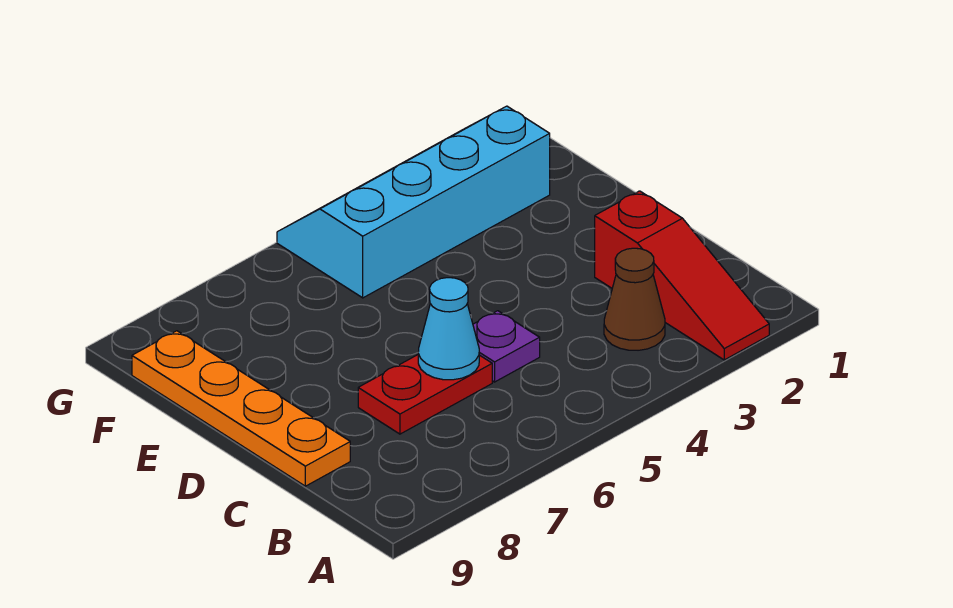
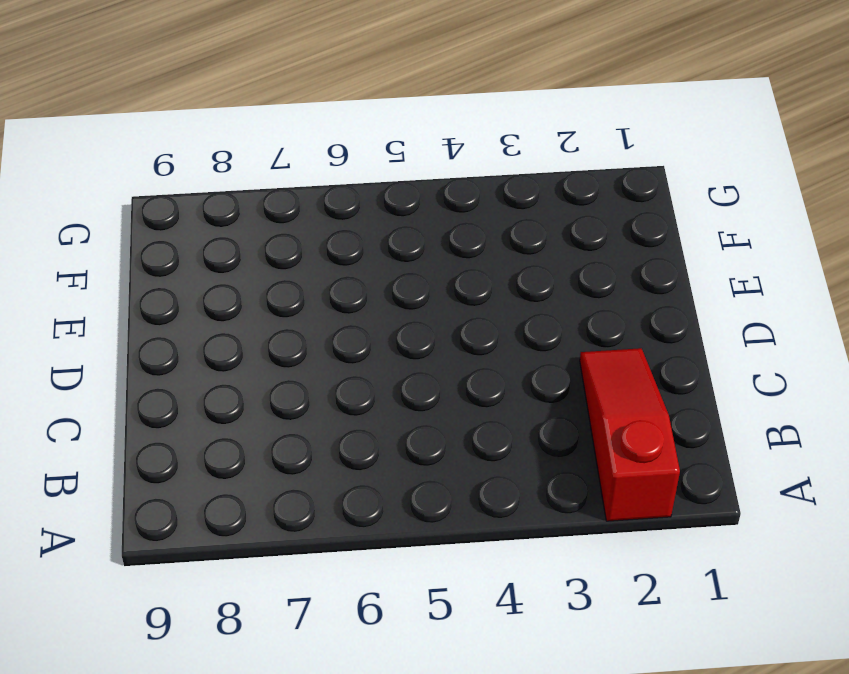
red slope A2:C2 level 1 top A -> red slope A2:C2 level 1 top C
none -> brown cone B3 level 1
none -> purple plate C5 level 1

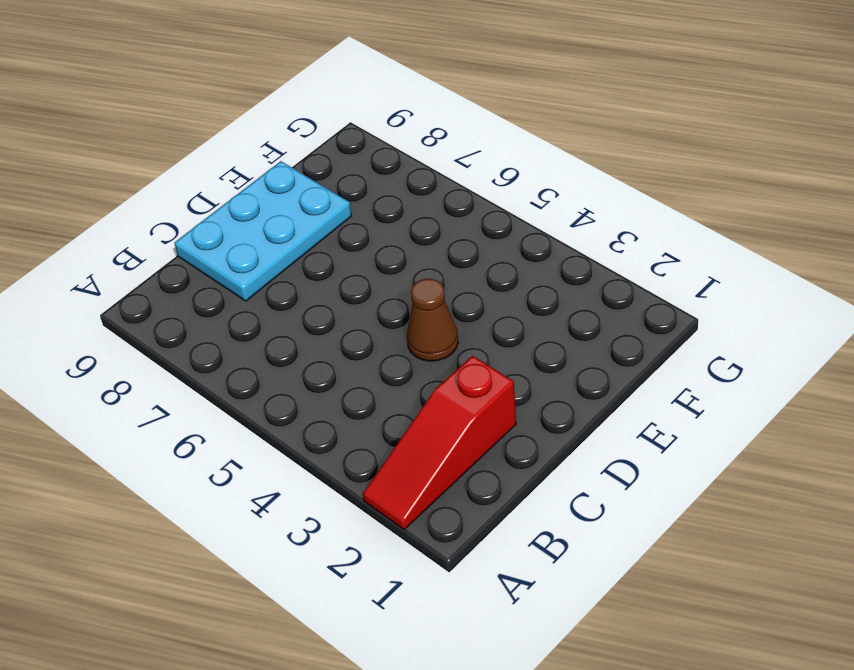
cyan plate C8:E9 level 1 -> orange plate C9:F9 level 1
brown cone D4 level 1 -> brown cone B3 level 1
none -> purple plate C5 level 1
none -> red plate C6:C7 level 1

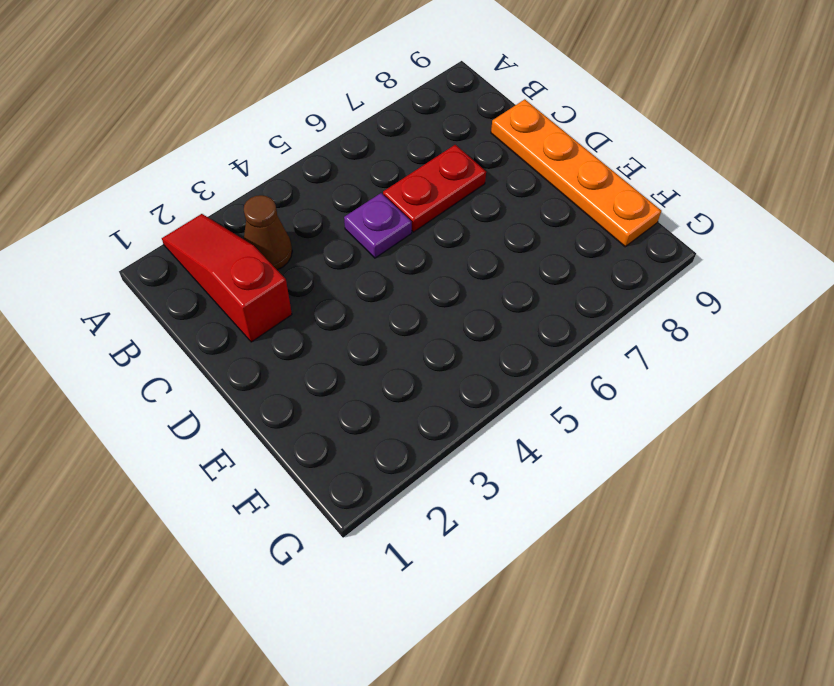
none -> cyan slope F2:G5 level 1 top F
none -> cyan cone C6 level 2

